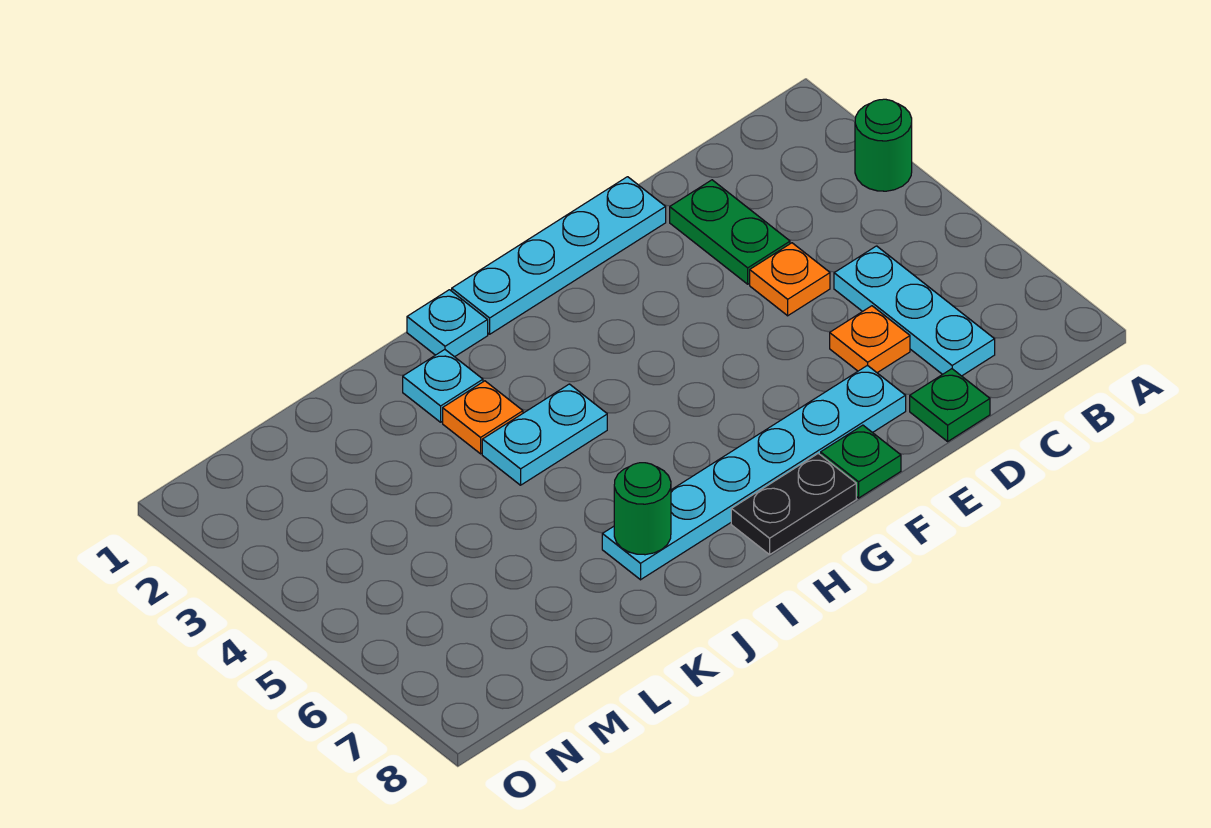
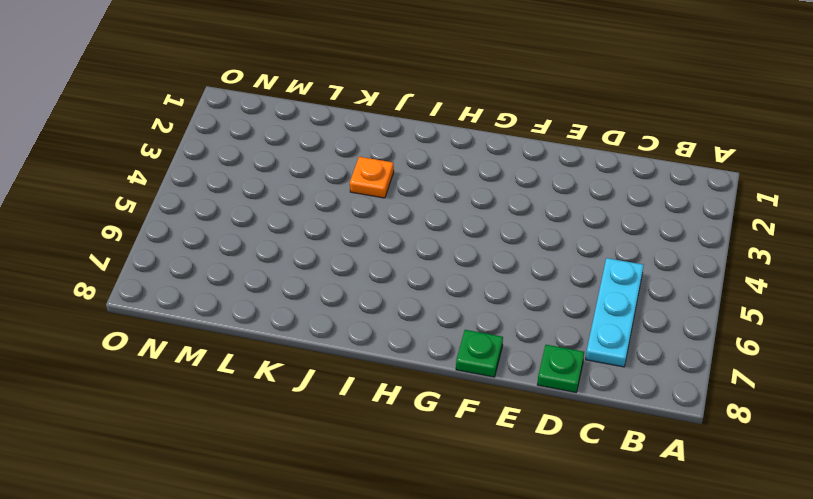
none -> green round brick A3 level 1
none -> green plate D2:D3 level 1
none -> orange plate D4 level 1

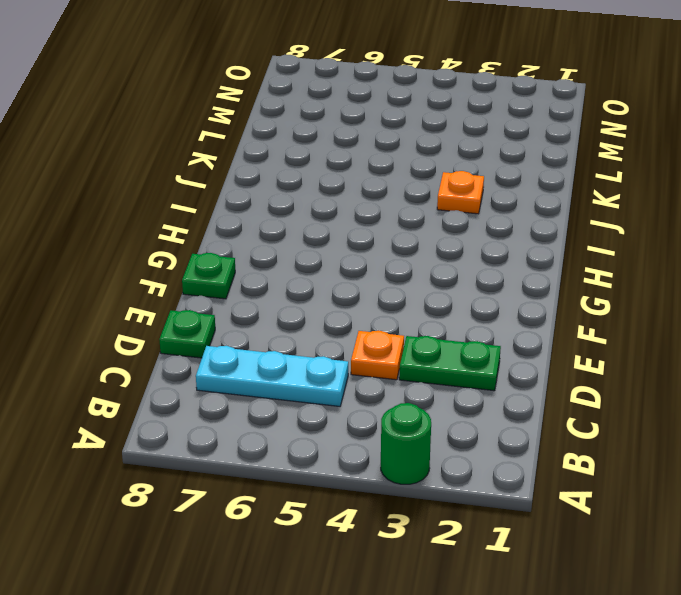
none -> orange plate D6 level 1
none -> cyan plate E1:H1 level 1
none -> cyan plate E7:J7 level 1

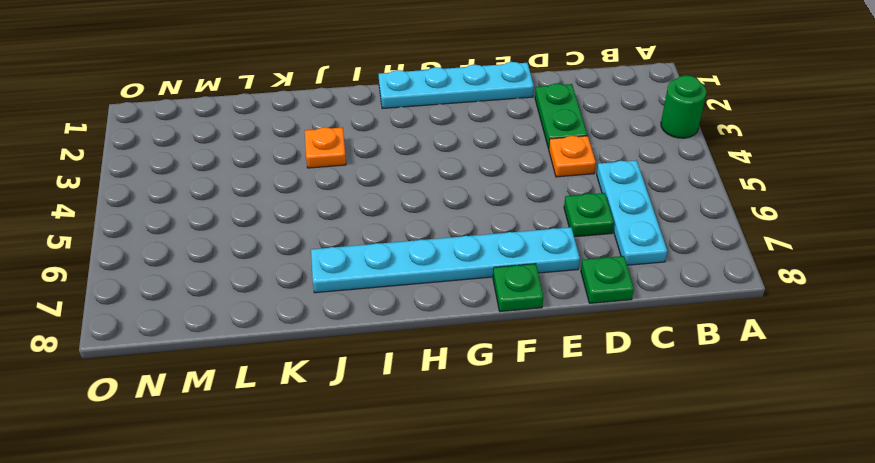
green plate D6 level 1 -> orange plate D6 level 1
none -> black plate G8:H8 level 1
none -> cyan plate I1 level 1
none -> cyan plate I4:J4 level 1

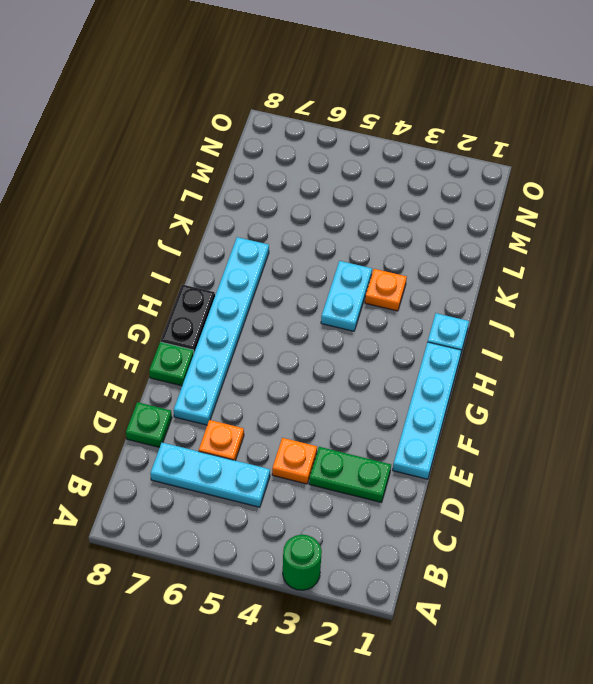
none -> cyan plate J2 level 1
none -> green round brick J7 level 2

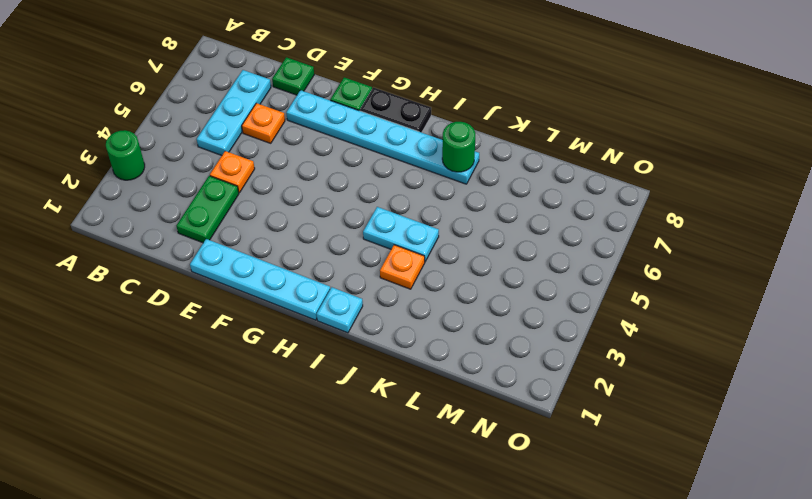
none -> cyan plate J2 level 1

